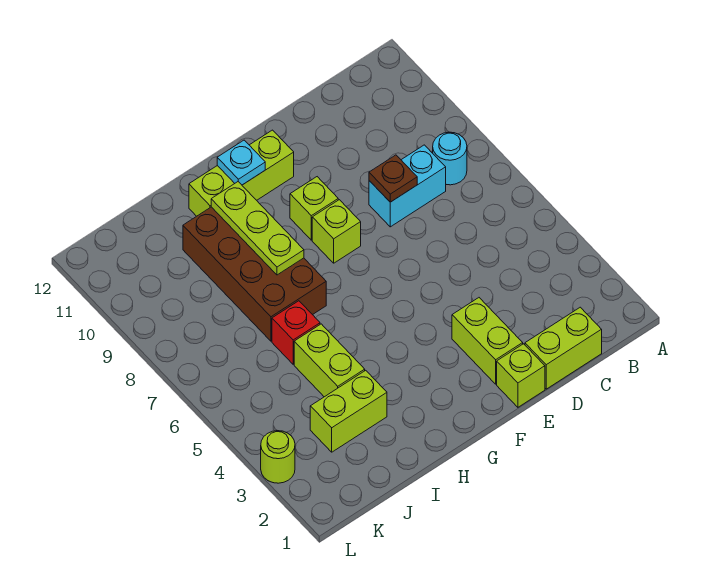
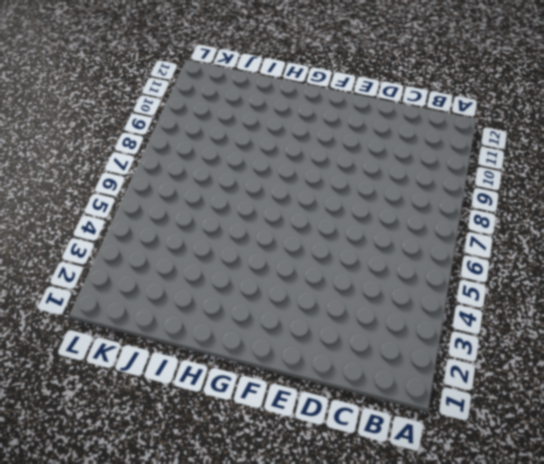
none -> cyan round brick B8 level 1
none -> lime brick C1:D1 level 1
none -> cyan brick C8:D8 level 1

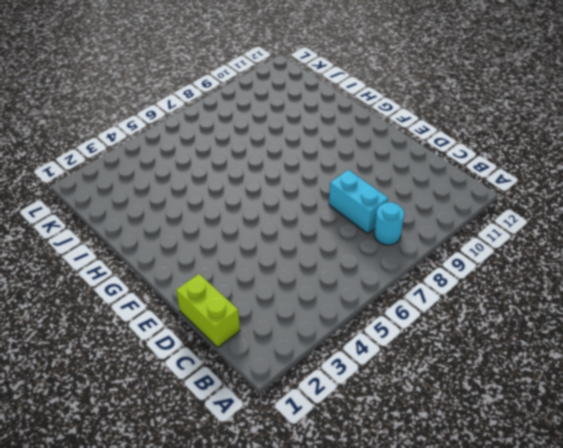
none -> lime brick E1 level 1
none -> lime brick E2:E3 level 1
none -> lime brick F8 level 1

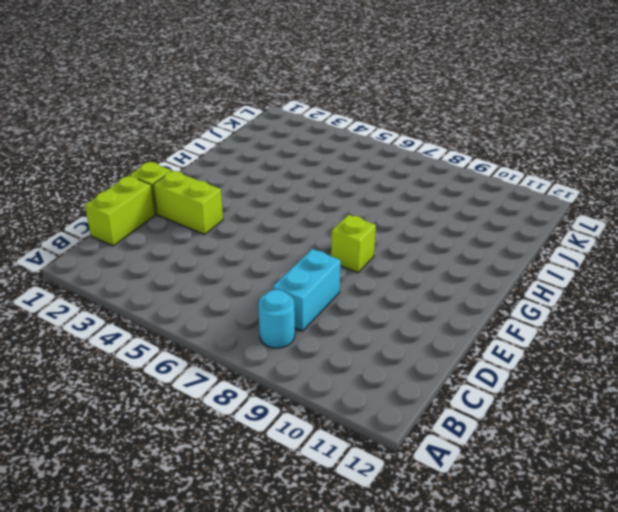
none -> lime brick F9 level 1
none -> lime brick F11:H11 level 1
none -> brown brick H7:I10 level 1

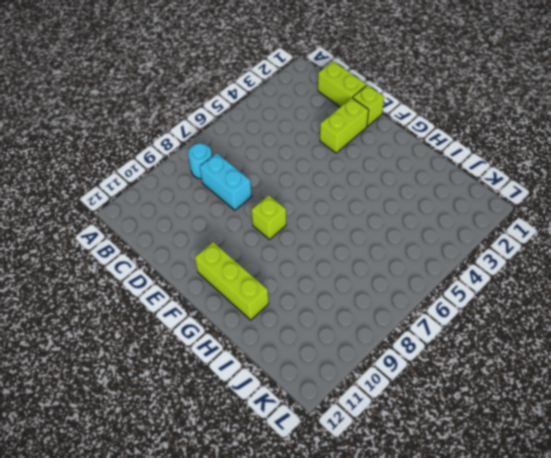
none -> lime brick F9 level 1
none -> brown brick H7:I10 level 1
none -> lime brick I3:J3 level 1

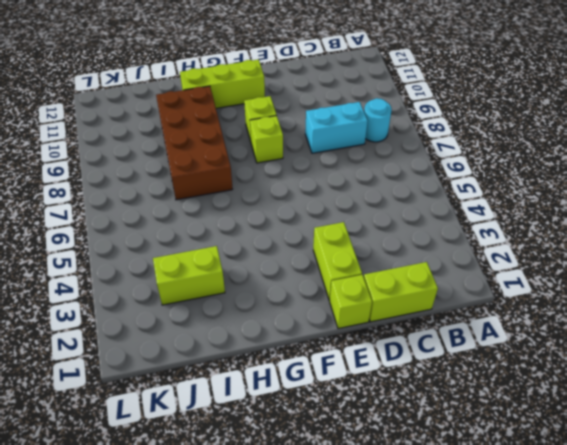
none -> lime brick I4:I5 level 1
none -> red brick I6 level 1
none -> lime round brick L3 level 1

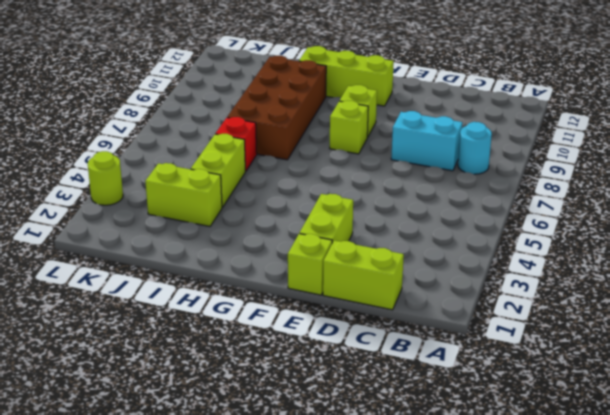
none -> brown plate D8 level 2
none -> cyan plate G11 level 2
none -> lime plate H8:H10 level 2

